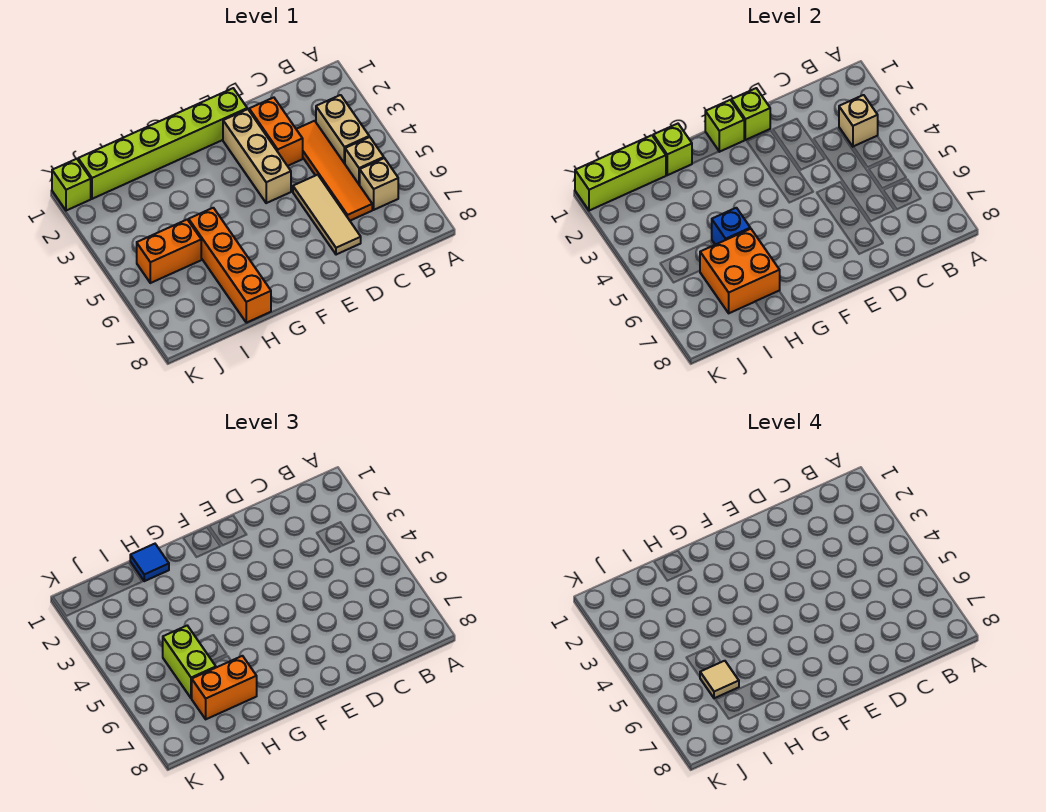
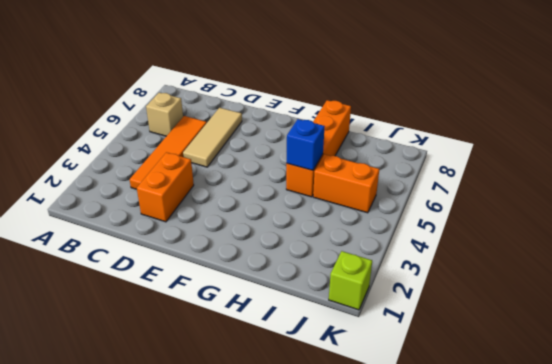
none -> tan brick B3:B4 level 1
none -> tan brick B5 level 1
none -> lime brick E1:J1 level 1

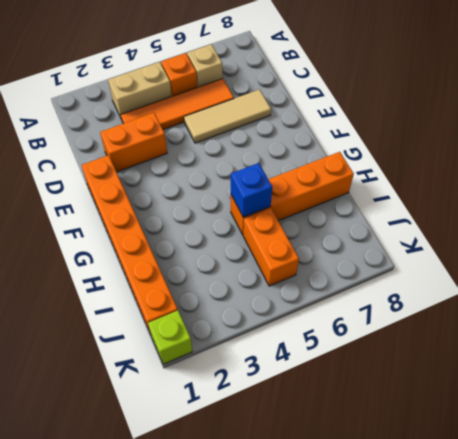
orange brick B5 level 1 -> tan brick B5 level 1
orange brick E1:J1 level 1 -> lime brick E1:J1 level 1
none -> tan brick E2:E4 level 1
none -> tan brick B3 level 2
none -> lime brick E1 level 2

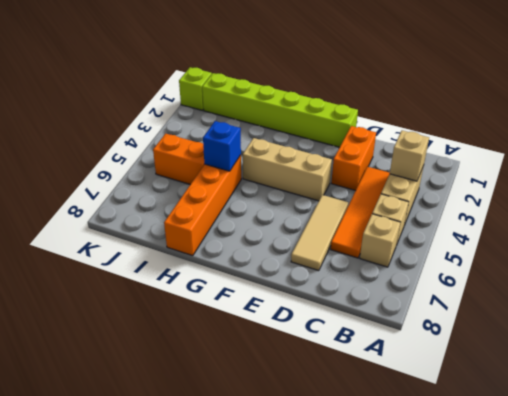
tan brick E4:G4 level 1 -> tan brick E2:E4 level 1
none -> lime brick E1 level 2
none -> lime brick F1 level 2
none -> lime brick H1 level 2

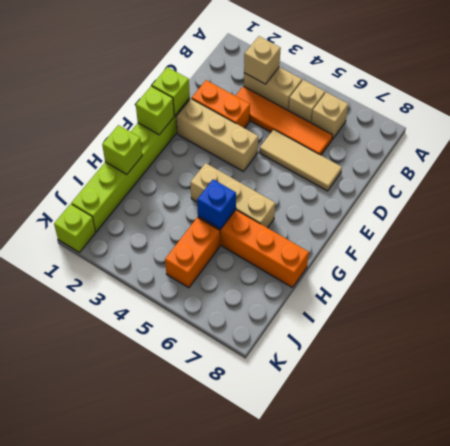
tan brick G4:G6 level 1 -> none
none -> orange brick H6:I7 level 2
none -> lime brick I1:K1 level 2
none -> blue tile H1 level 3

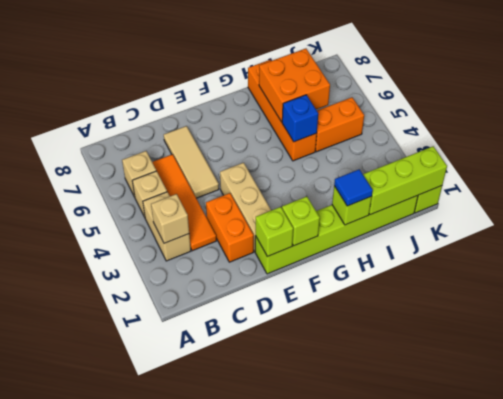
none -> orange brick H7:I7 level 3
none -> lime brick I5:I6 level 3
none -> tan tile I6 level 4

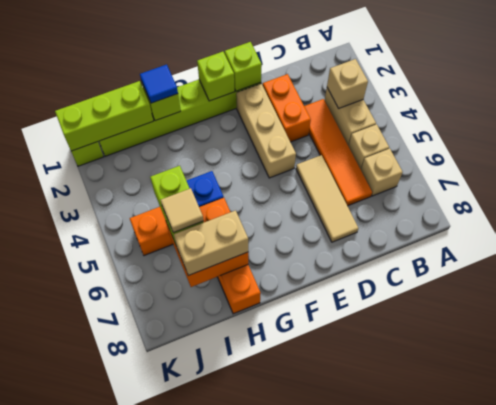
tan brick H7:I7 level 3 -> orange brick H7:I7 level 3

